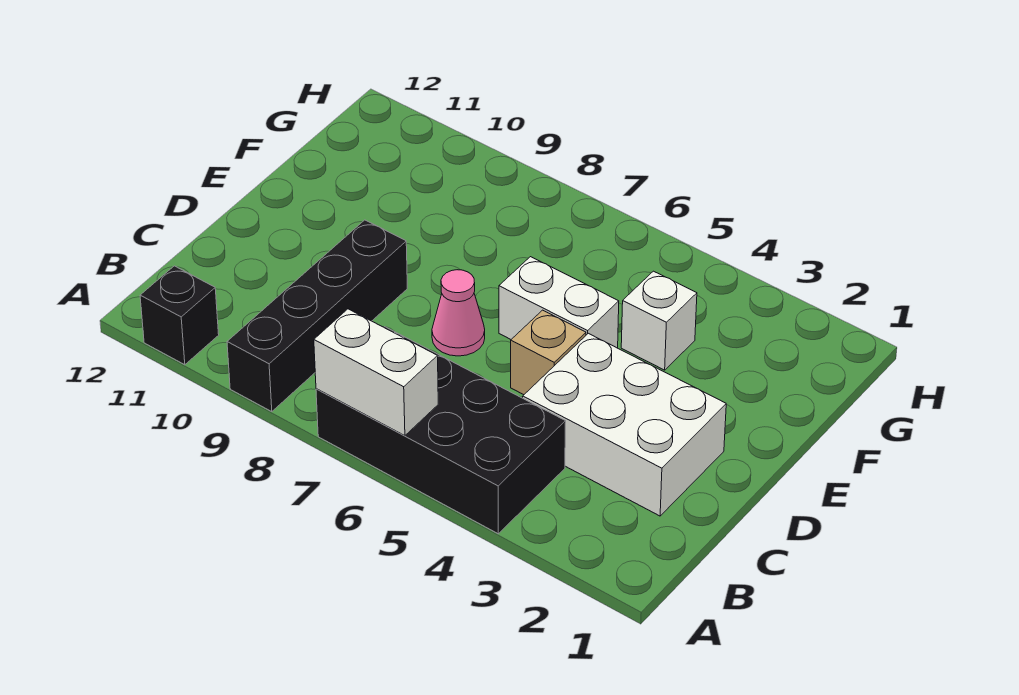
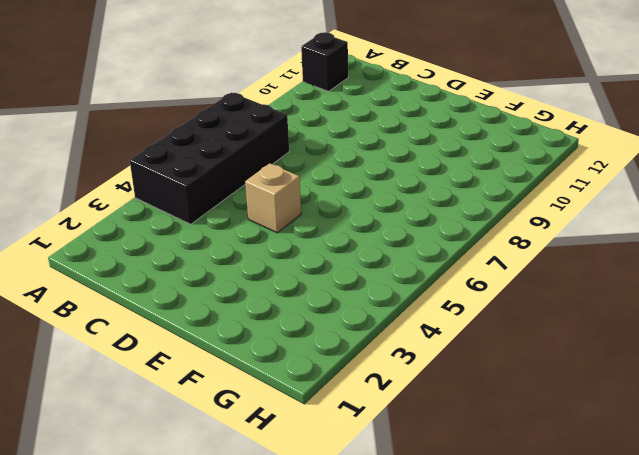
none -> black brick A9:D9 level 1
none -> white brick C2:D4 level 1

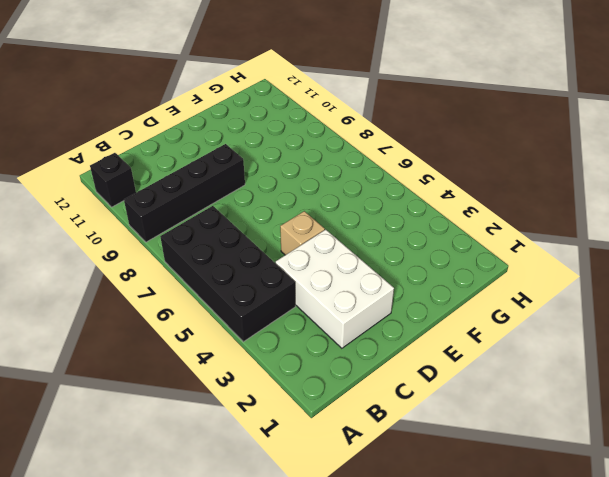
none -> pink cone D7 level 1
none -> white brick E5:E6 level 1

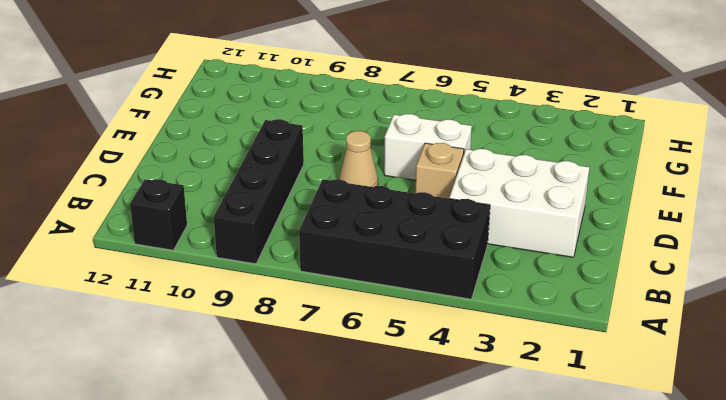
tan cone D7 level 1 -> pink cone D7 level 1
none -> white brick F4 level 1
none -> white brick A6:A7 level 2

